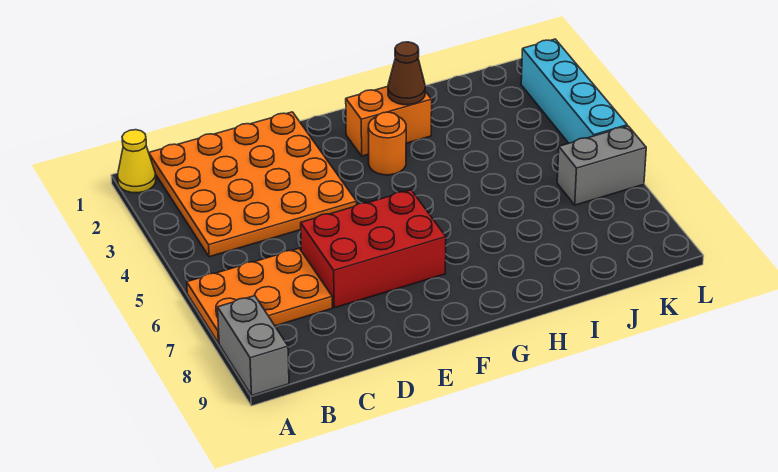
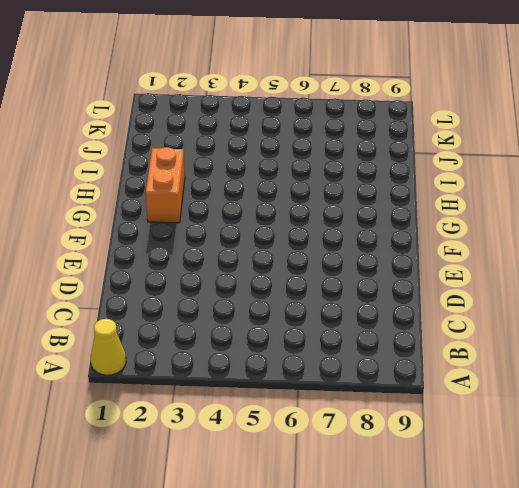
none -> orange plate A6:C7 level 1
none -> grey brick A8:A9 level 1

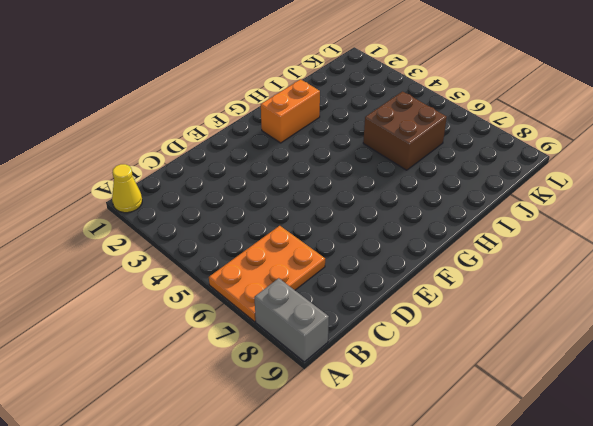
brown brick I5:J6 level 1 -> none
none -> orange plate B1:E4 level 1
none -> red brick D6:F7 level 1

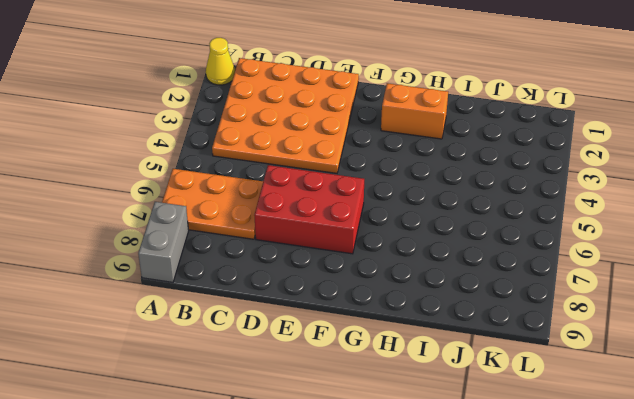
none -> orange round brick G3 level 1
none -> grey brick K6:L6 level 1

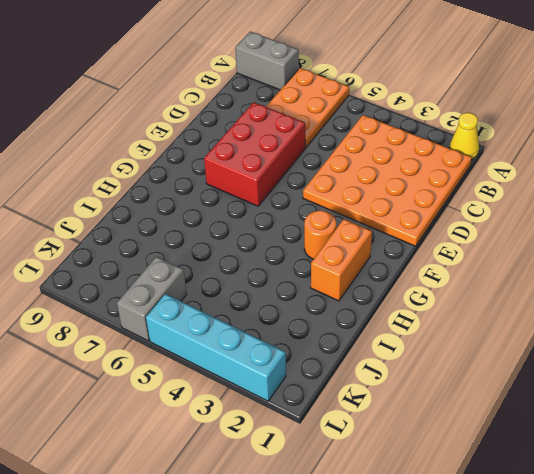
none -> brown cone H2 level 2

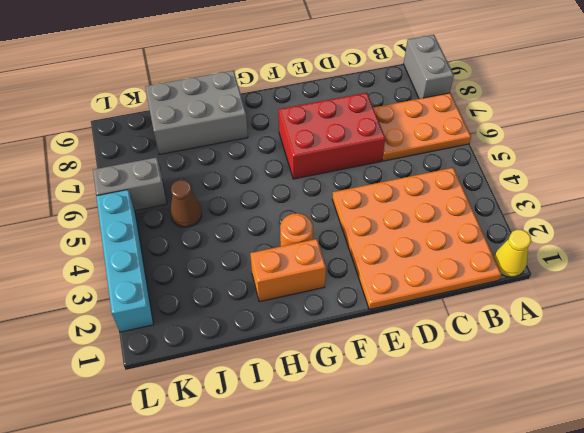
grey brick H8:J9 level 1 -> none
brown cone J5 level 1 -> brown cone H2 level 2

